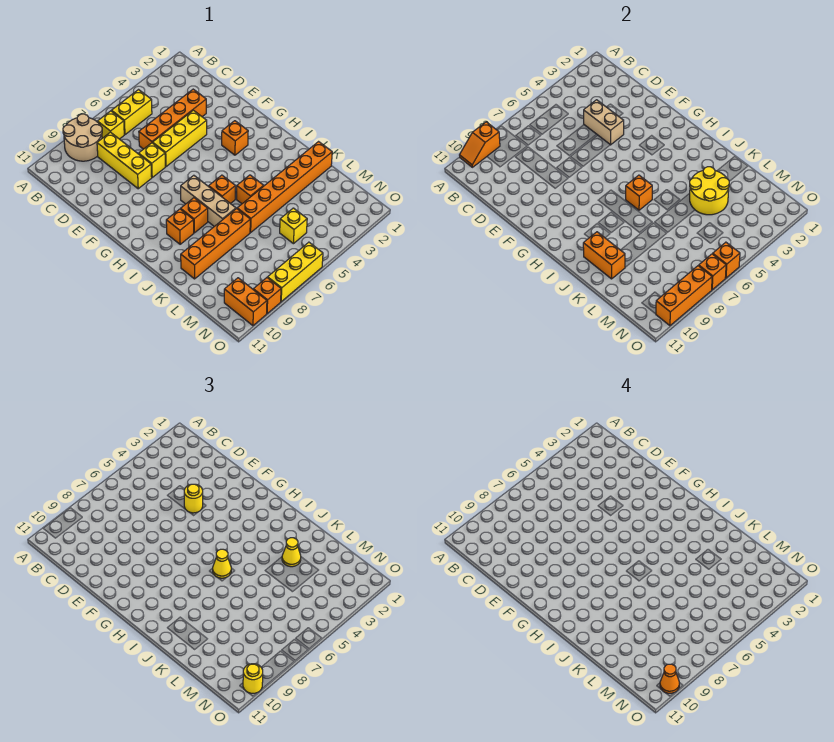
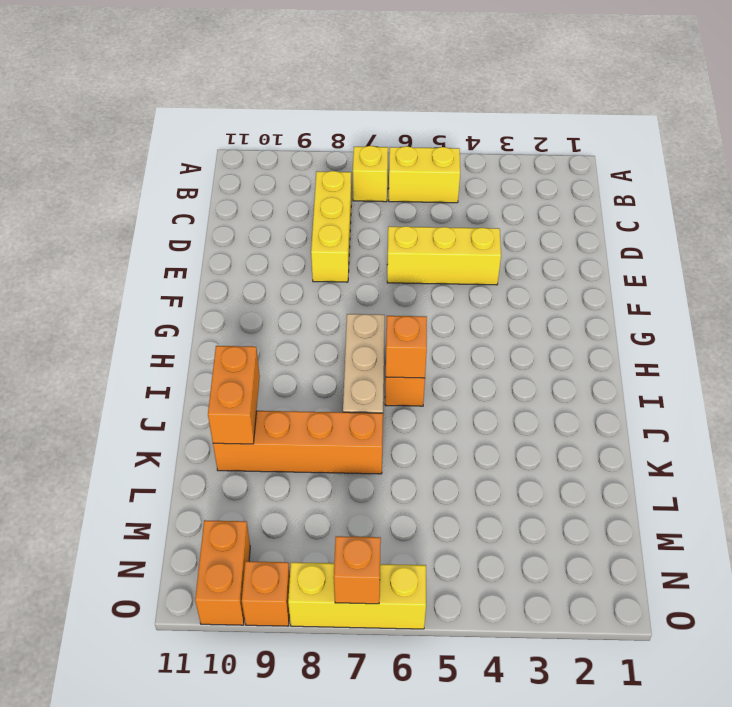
none -> tan round brick A8:B9 level 1
none -> orange brick D3:D6 level 1
none -> yellow brick E7 level 1
none -> orange brick G3 level 1

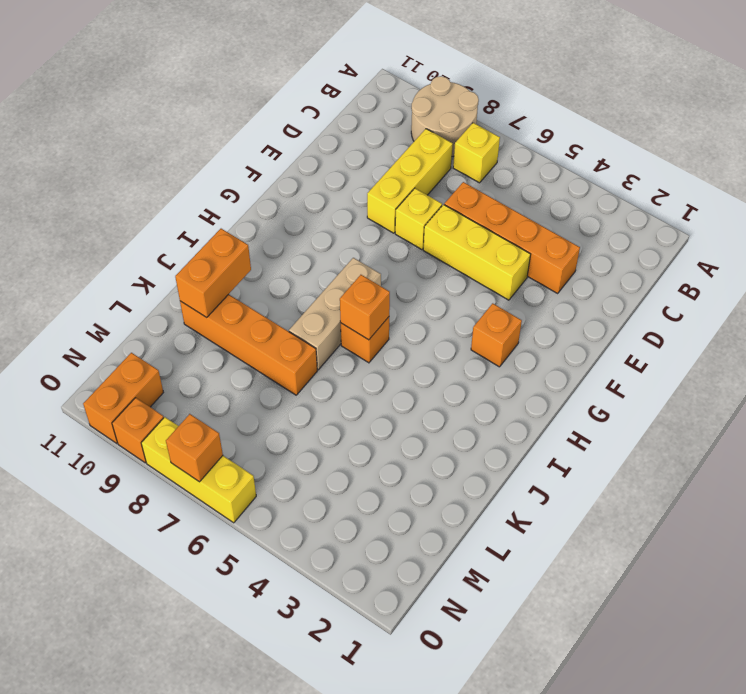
none -> yellow brick B5:B6 level 1
none -> orange brick I8 level 1
none -> orange brick I9 level 1
none -> orange brick J5 level 1

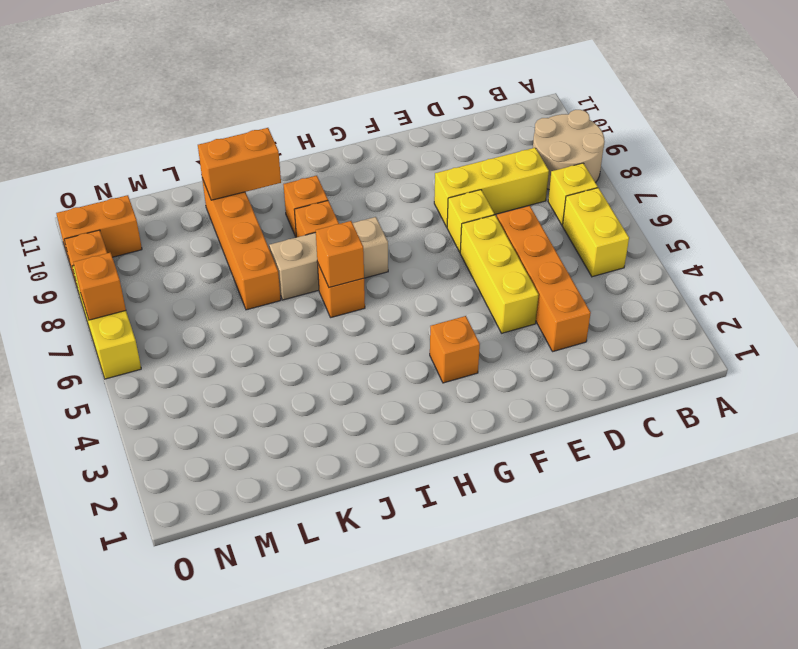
none -> orange brick J5 level 1
none -> orange brick K1:K6 level 1
none -> yellow brick M5 level 1
none -> orange slope A9:A10 level 2 top 9

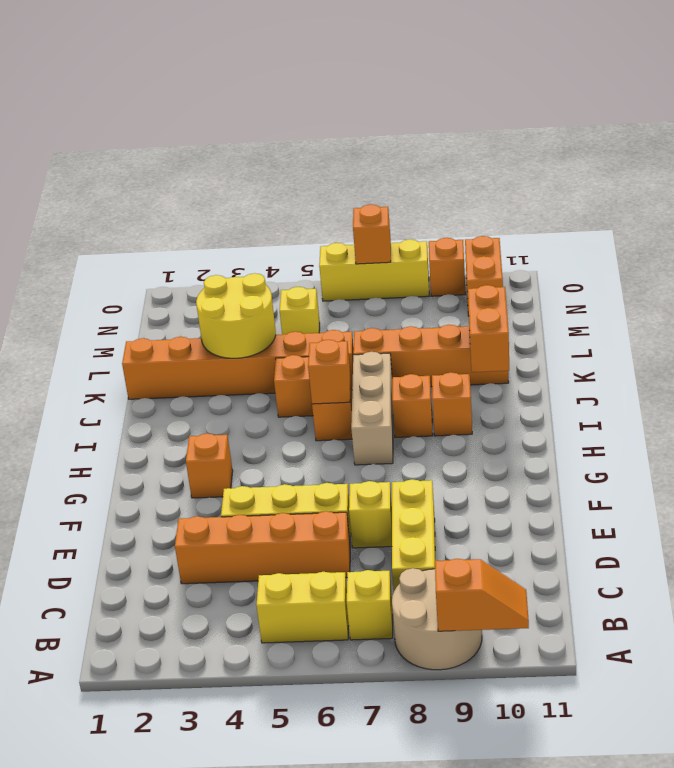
none -> tan brick D4:E4 level 2
none -> orange brick O6 level 2
none -> orange brick O8:O10 level 2
none -> yellow round brick E4 level 3

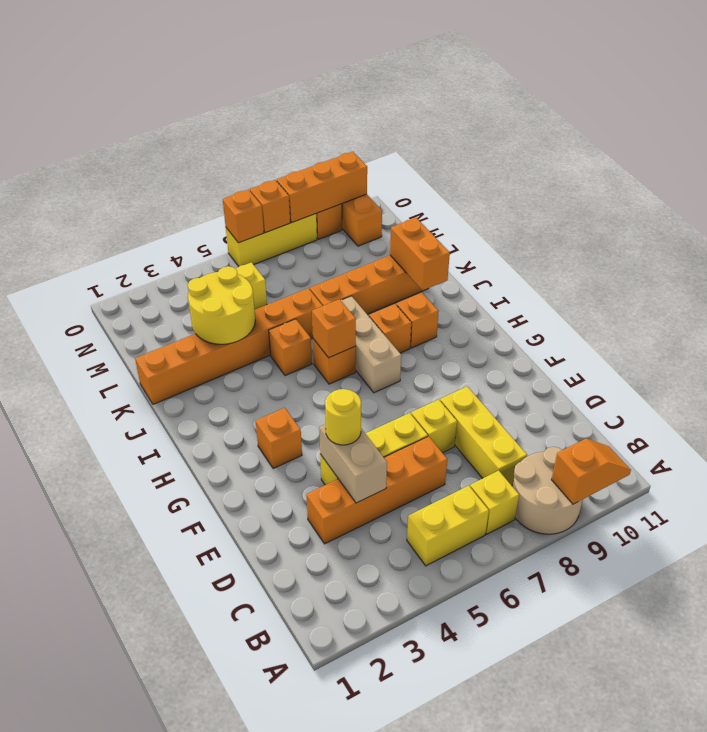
none -> yellow cone I6 level 3
none -> yellow cone K3 level 3
none -> yellow round brick O10 level 3
none -> orange cone O10 level 4

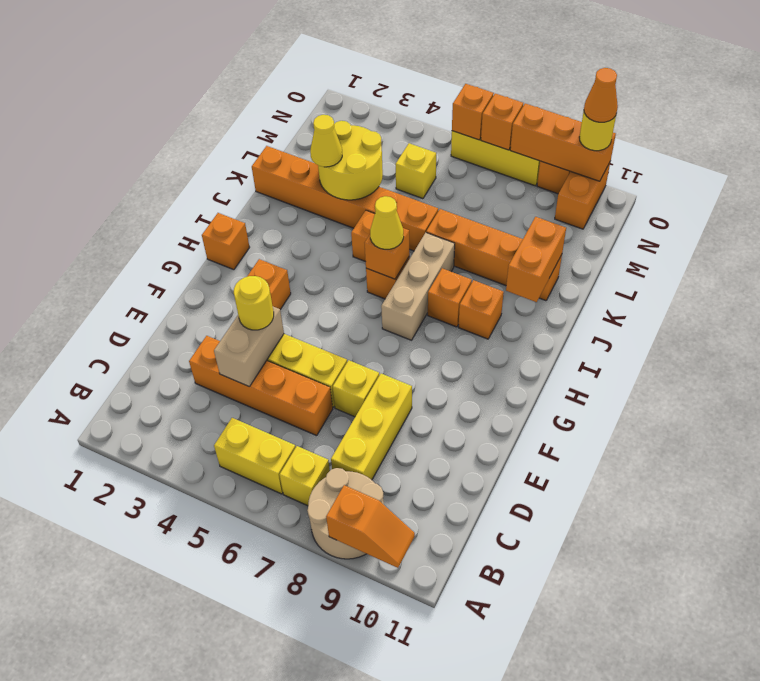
orange brick H1 level 1 -> none

